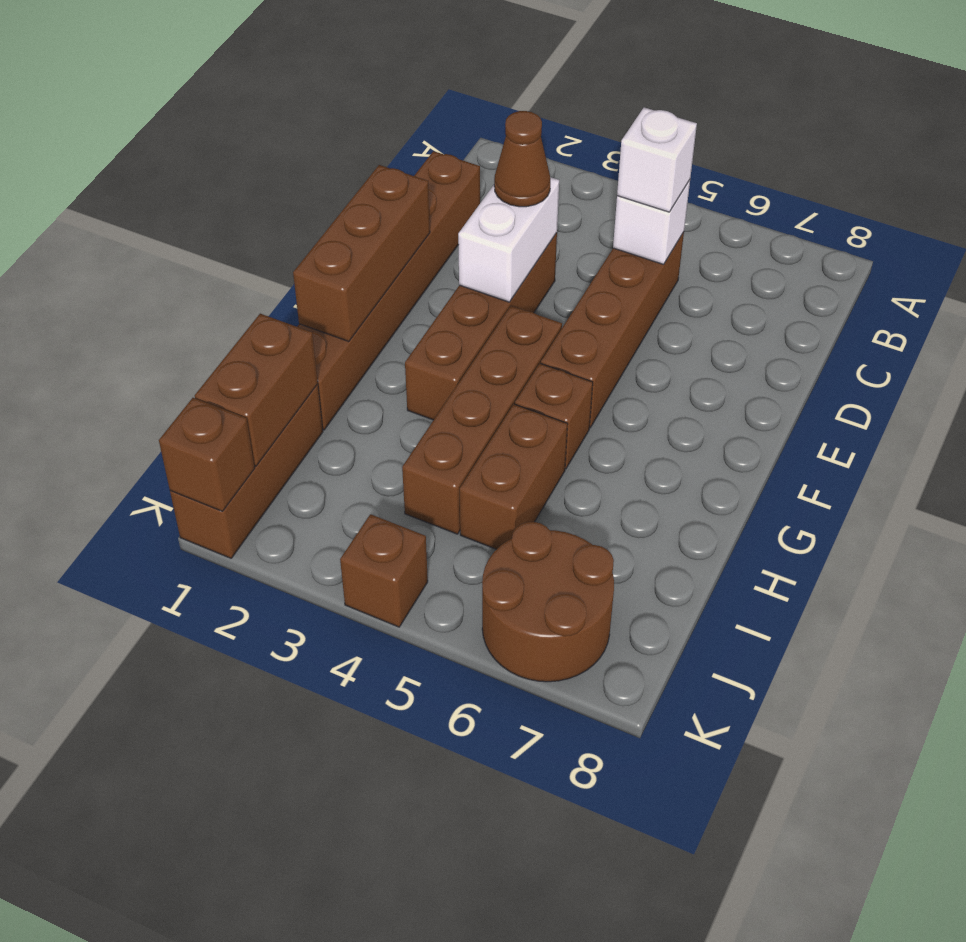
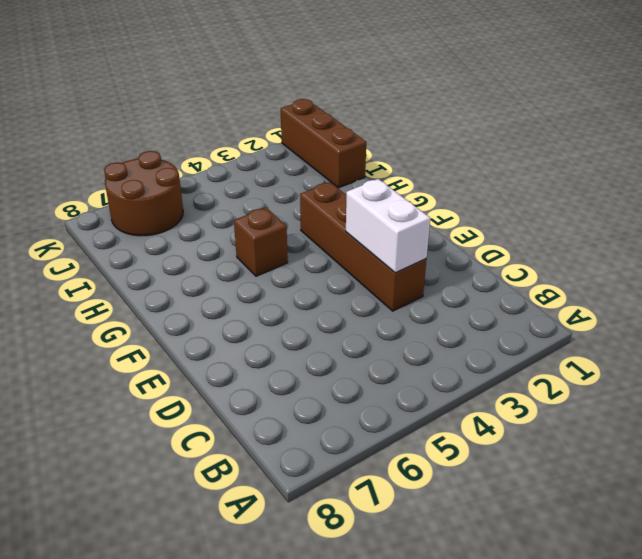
none -> brown brick C1:H1 level 1
none -> brown brick C5:F5 level 1
none -> brown brick F4:I4 level 1

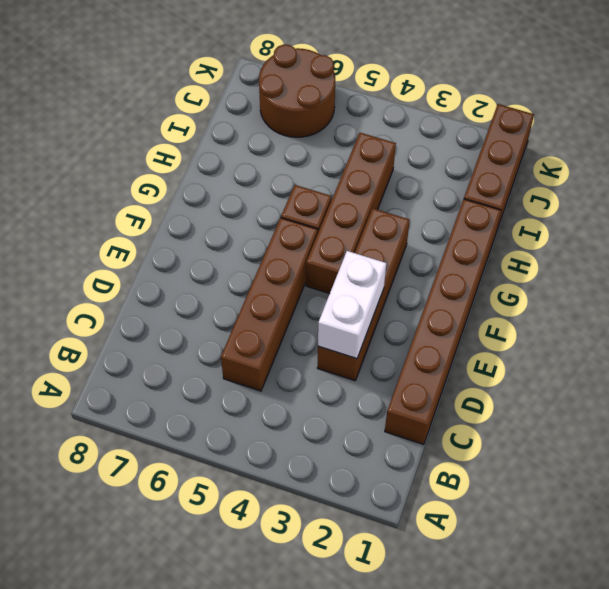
none -> brown brick H5:I5 level 1
none -> brown brick K4 level 1
none -> white brick C5 level 2

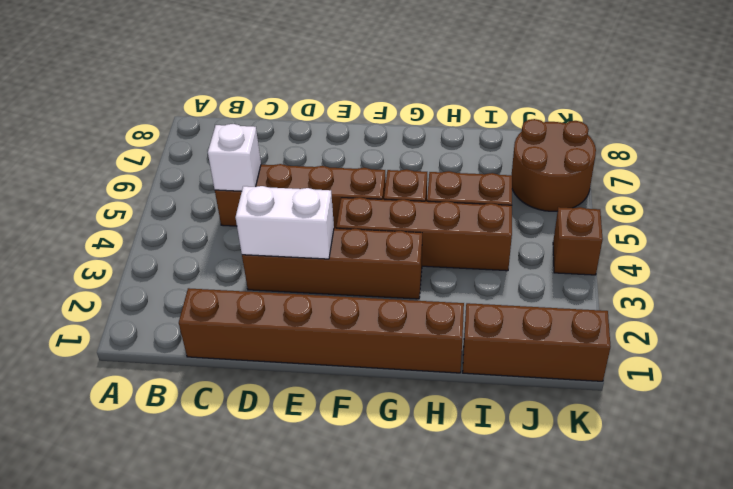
none -> brown brick E1:G1 level 2
none -> brown brick I1:J1 level 2
none -> brown brick K1 level 2

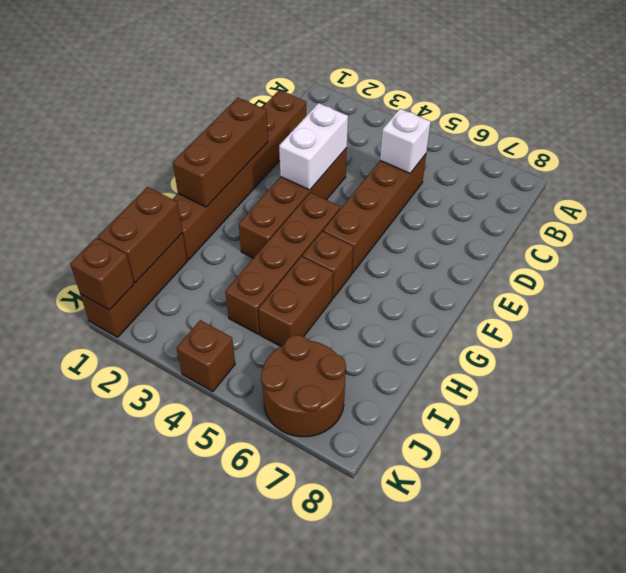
none -> white brick C5 level 3
none -> brown cone D3 level 3

